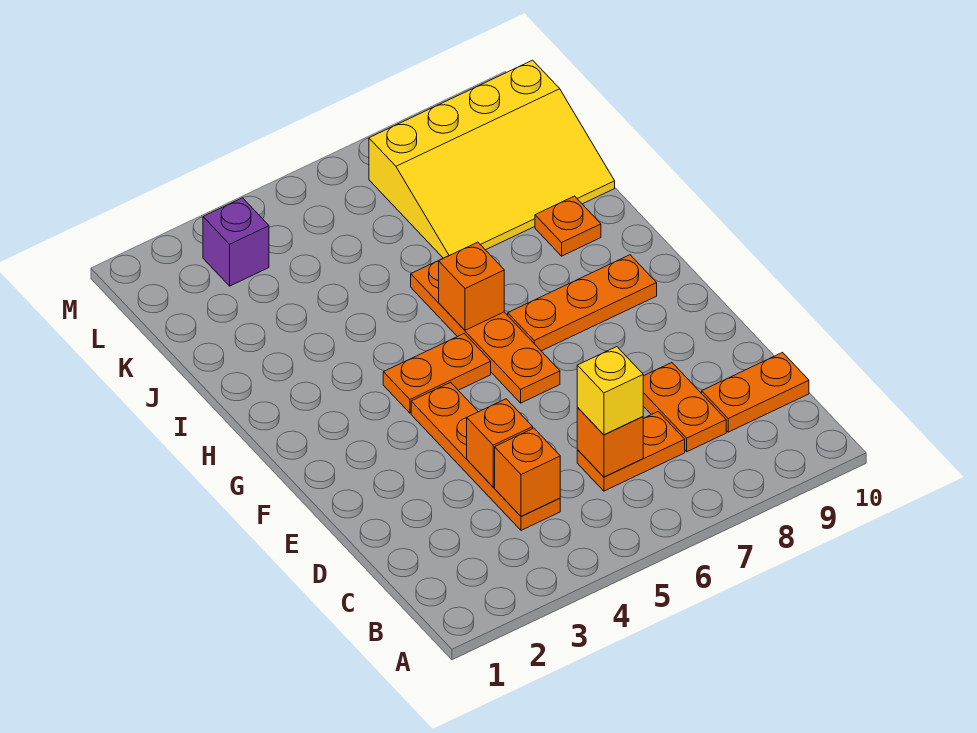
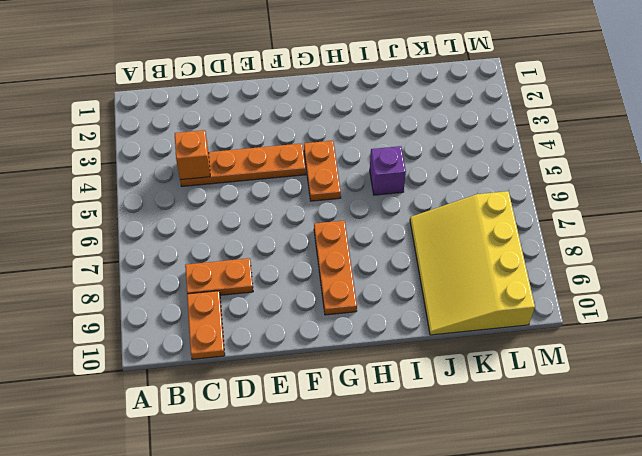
purple brick I5 level 1 -> purple brick L3 level 1
none -> orange plate C6:C7 level 1
none -> orange plate F6:I6 level 1
none -> orange plate I9 level 1

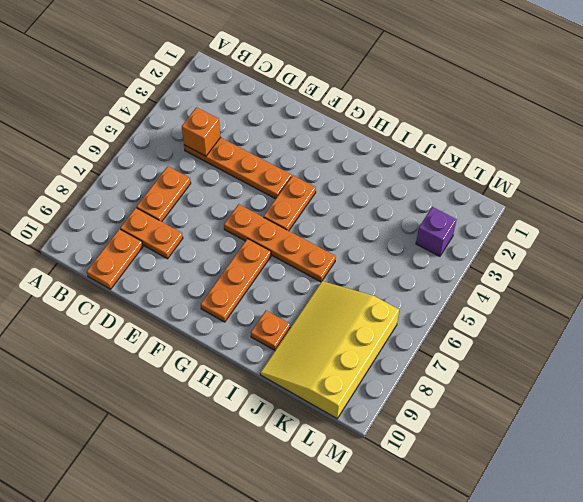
none -> orange brick C6 level 2
none -> orange brick D4 level 2
none -> orange brick H6 level 2

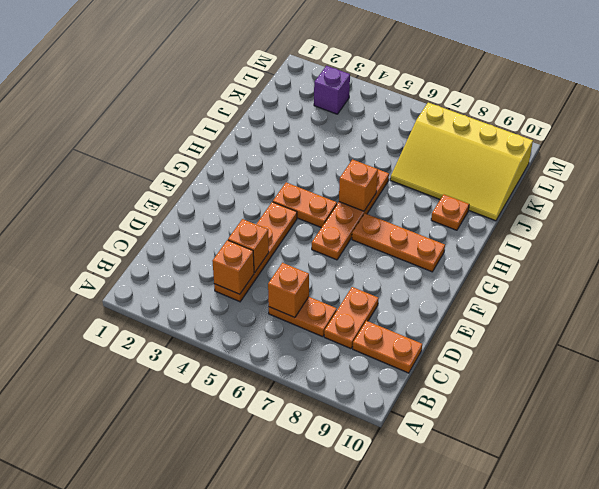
none -> yellow brick C6 level 3

